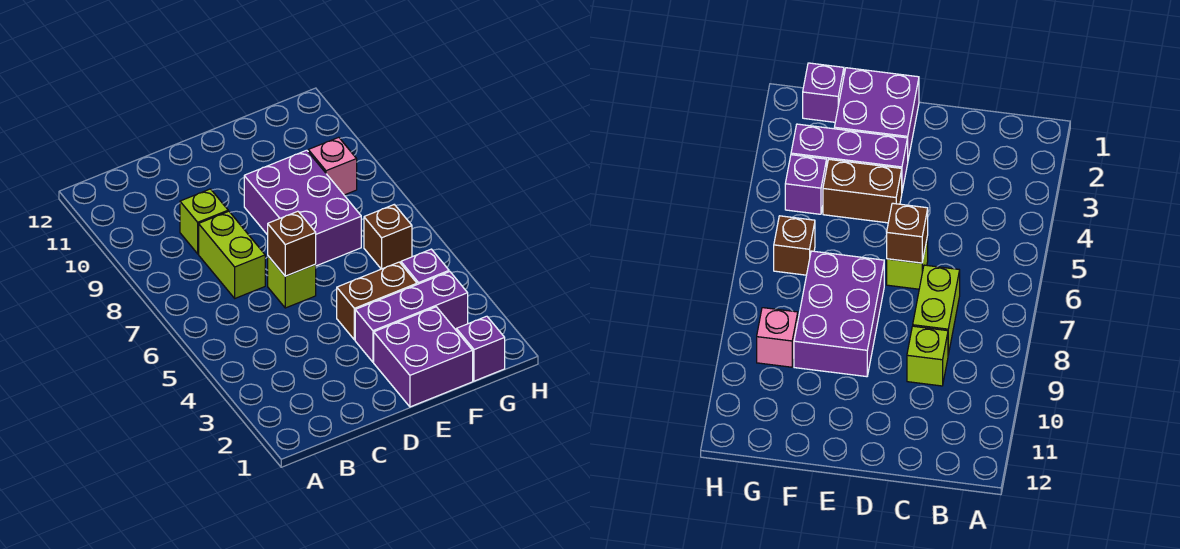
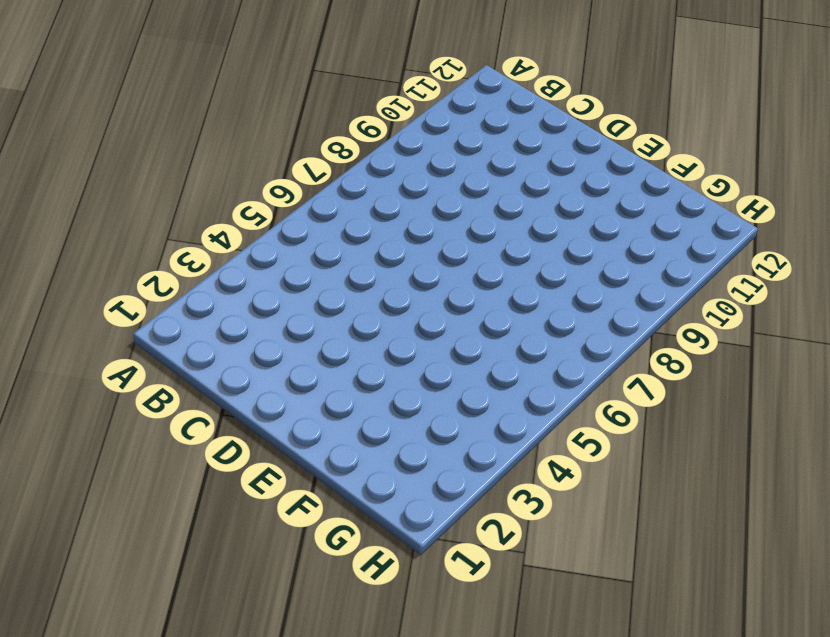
none -> lime brick C7:C8 level 1
none -> lime brick C9 level 1
none -> lime brick D6 level 1

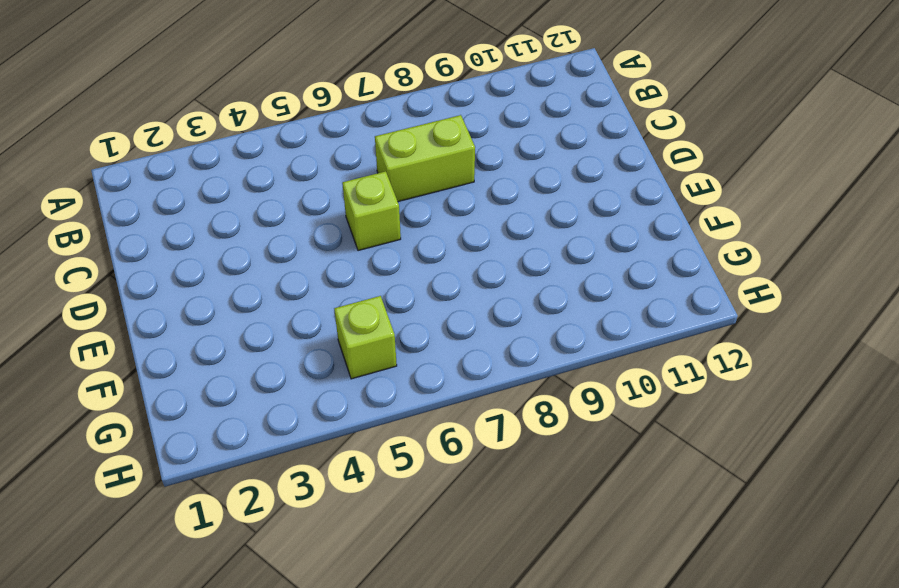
lime brick G5 level 1 -> lime brick C9 level 1
none -> purple brick E1:F2 level 1
none -> purple brick E3:G3 level 1
none -> brown brick E4:F4 level 1

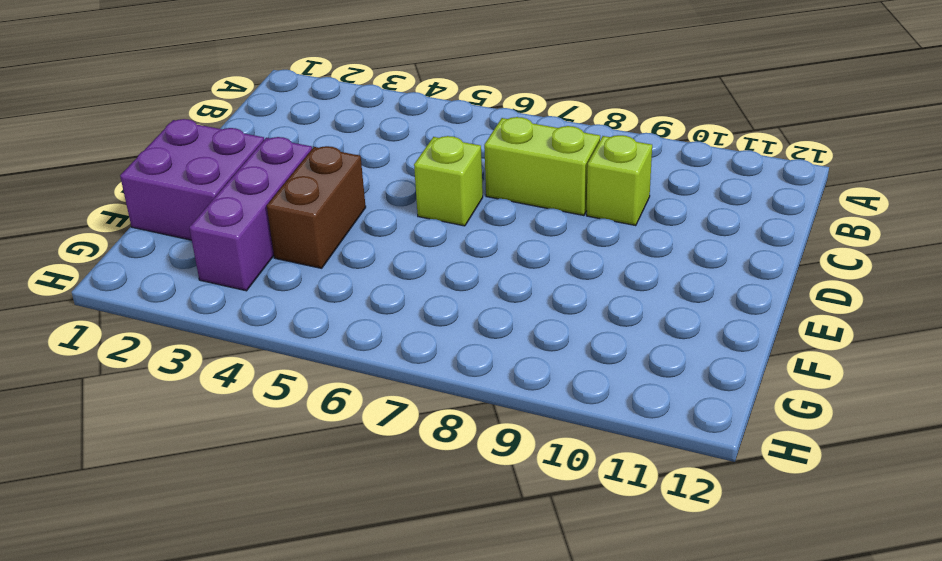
none -> purple brick E7:F9 level 1
none -> purple brick G1 level 1
none -> purple brick G4 level 1

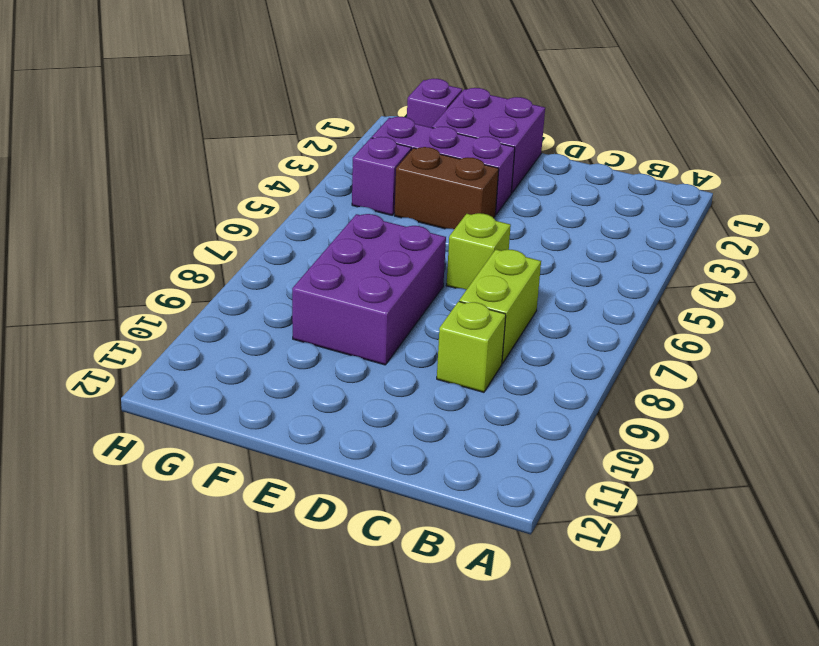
none -> brown brick G6 level 1
none -> pink brick G9 level 1
none -> brown brick D6 level 2

